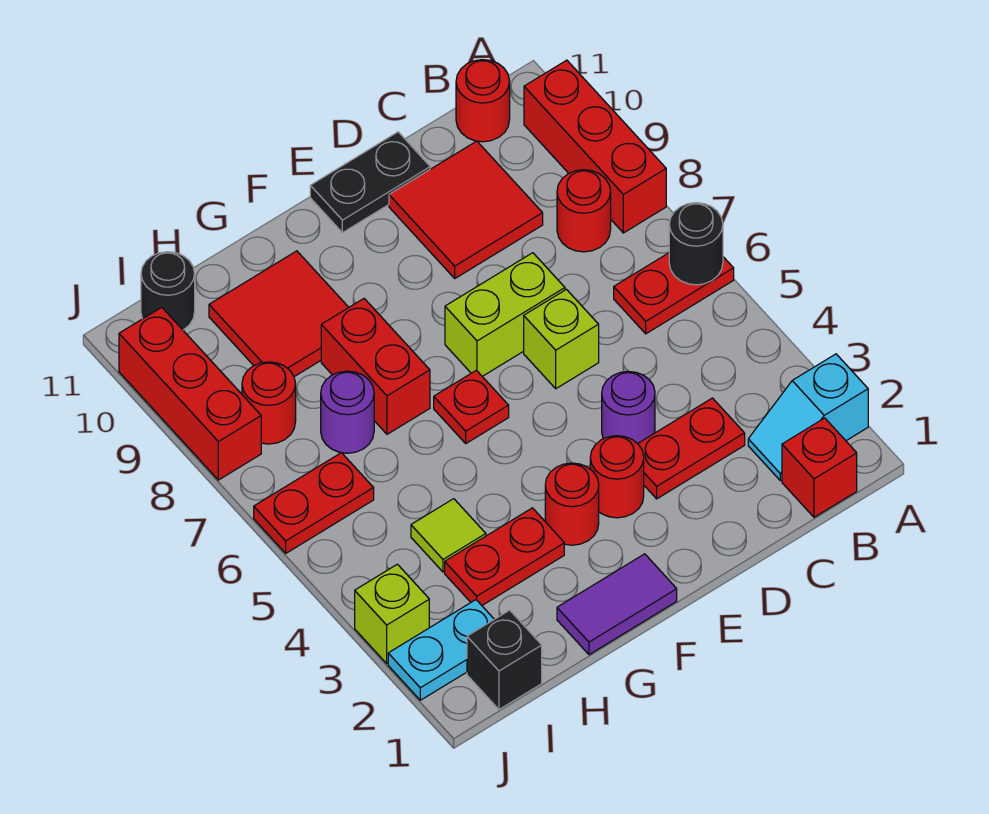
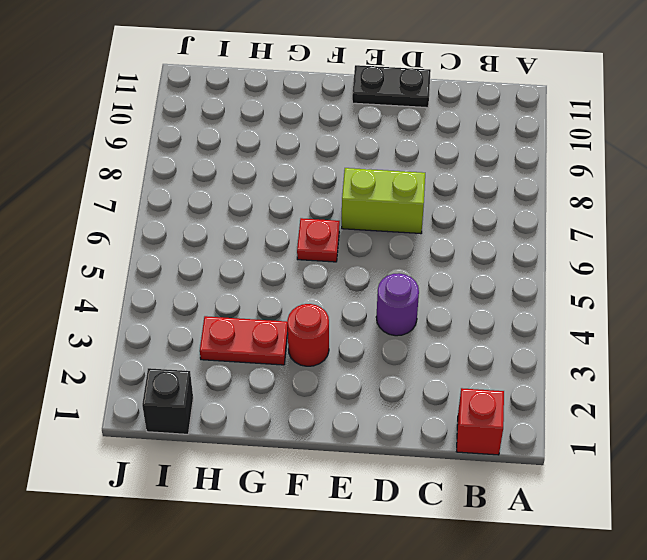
none -> cyan slope A2:B2 level 1 top A
none -> red plate A6:B6 level 1
none -> red brick A8:A10 level 1

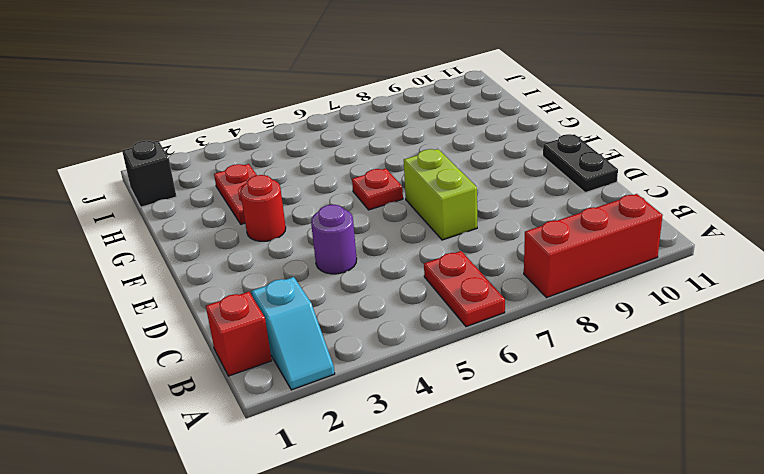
cyan slope A2:B2 level 1 top B -> cyan slope A2:B2 level 1 top A
none -> red round brick B8 level 1
none -> red round brick B11 level 1
none -> red plate C3:D3 level 1

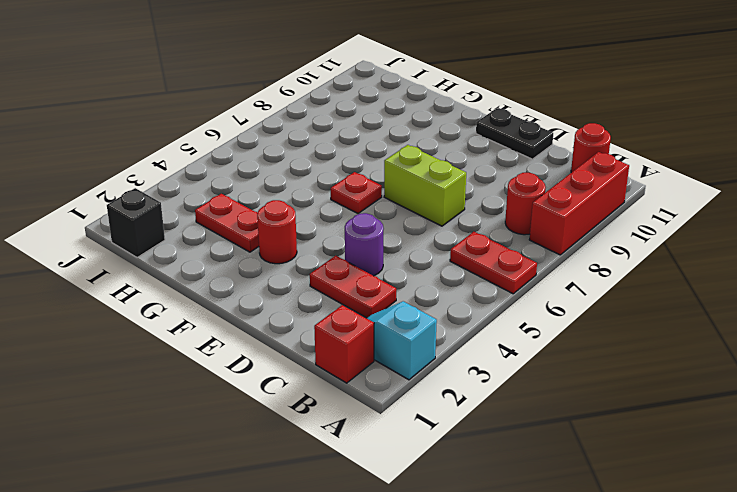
none -> red tile C9:D10 level 1
none -> lime brick D6 level 1
none -> red round brick E3 level 1

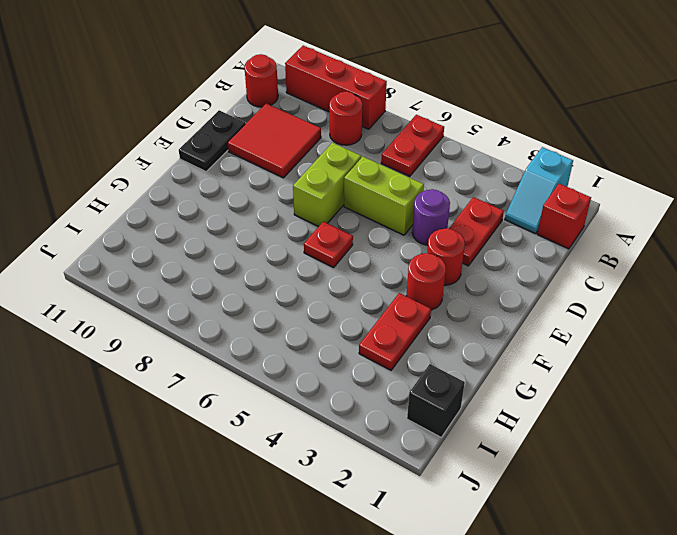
lime brick D5:D6 level 1 -> lime brick D6 level 1
none -> purple tile F1:G1 level 1
none -> red brick G7:G8 level 1
none -> red tile G9:H10 level 1

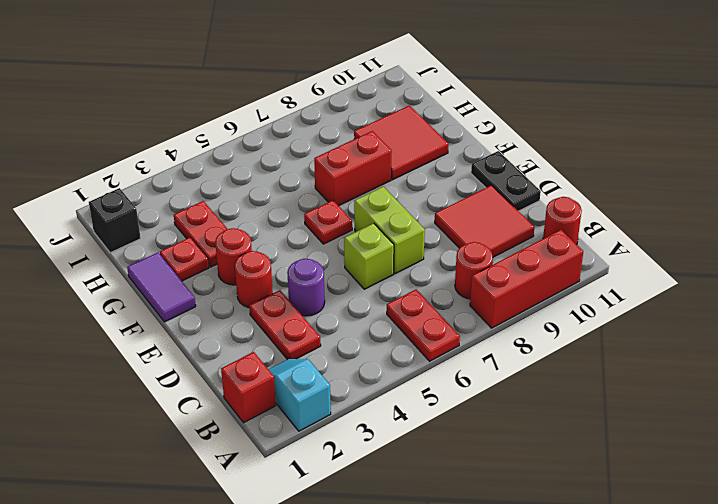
red plate G2 level 1 -> none
none -> lime tile H4 level 1
none -> purple round brick H7 level 1
none -> cyan plate I2:J2 level 1

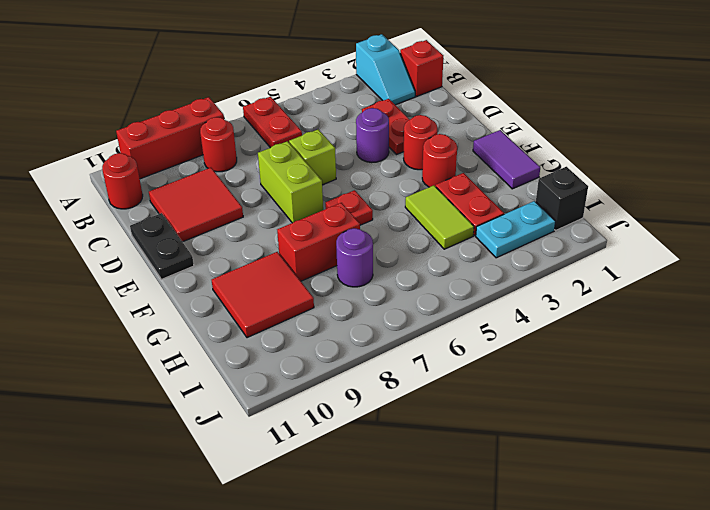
lime tile G4:H4 level 1 -> lime tile H4 level 1
cyan plate I2:I3 level 1 -> cyan plate I2:J2 level 1
none -> red plate I6:J6 level 1
none -> red round brick I8 level 1
none -> black round brick I11 level 1

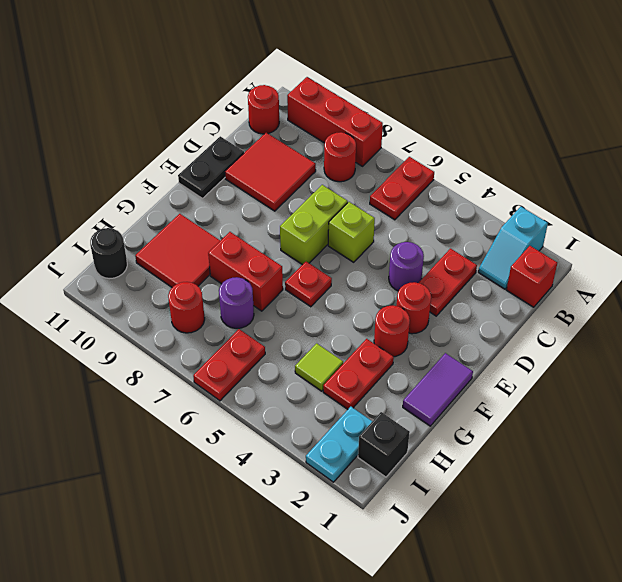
none -> lime brick J3 level 1
none -> red brick J8:J10 level 1
none -> black round brick A6 level 2

